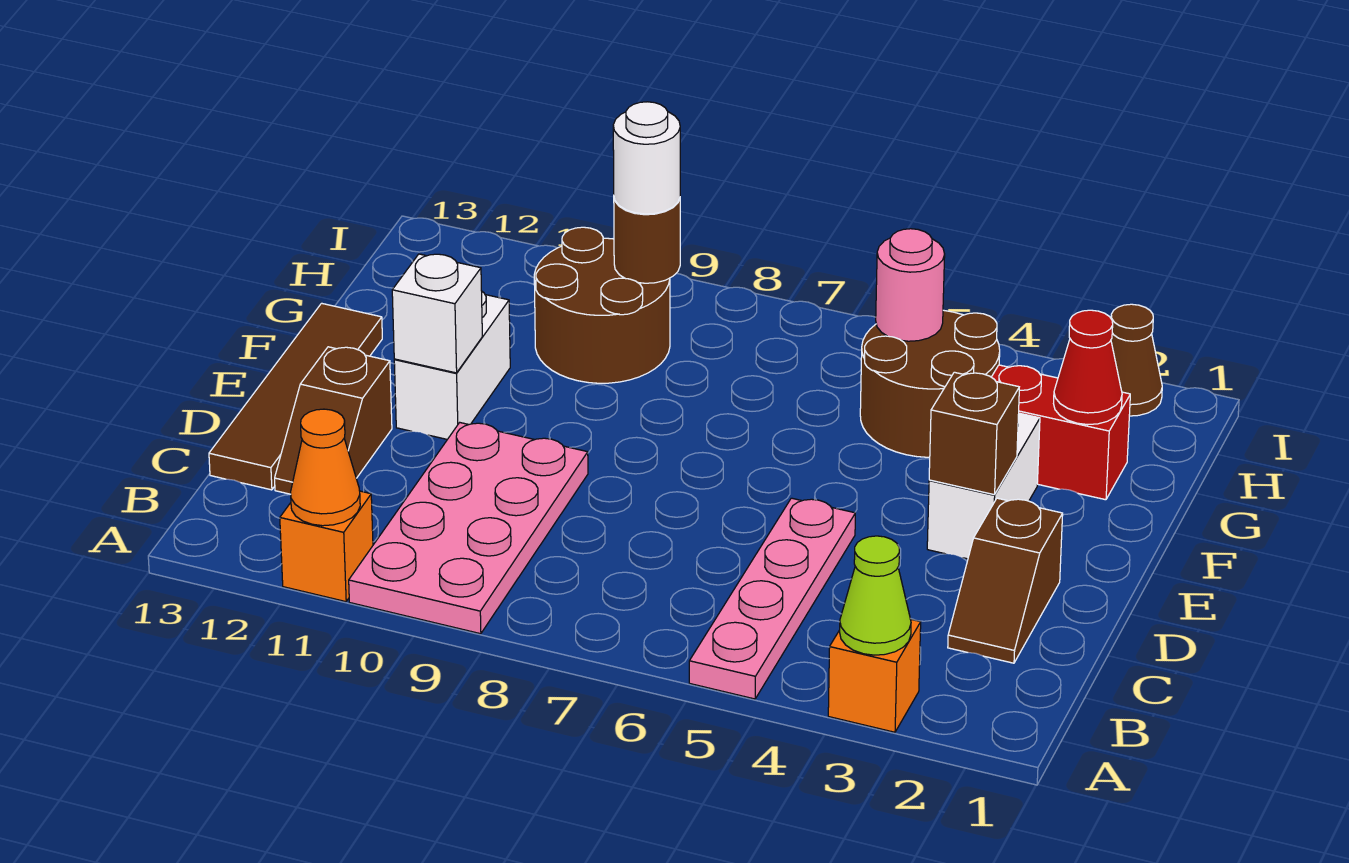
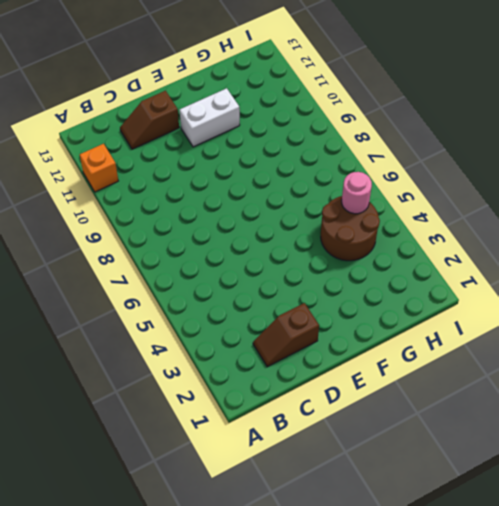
none -> orange brick A3 level 1
none -> pink plate A5:D5 level 1
none -> pink plate A9:D10 level 1

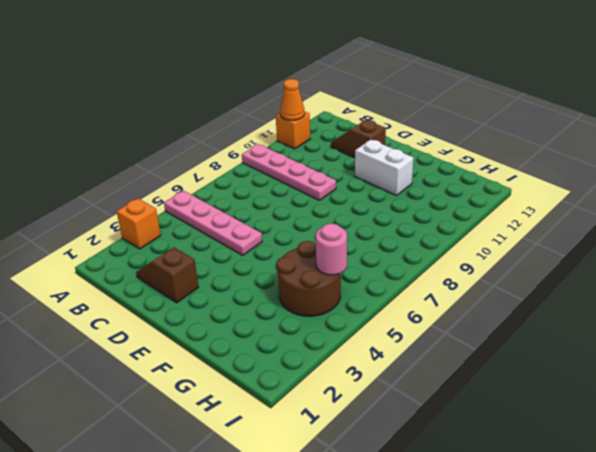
pink plate A9:D9 level 1 -> pink plate A9:D10 level 1
none -> brown tile C13:F13 level 1
none -> white brick E3:F3 level 1
none -> red brick G2:G3 level 1

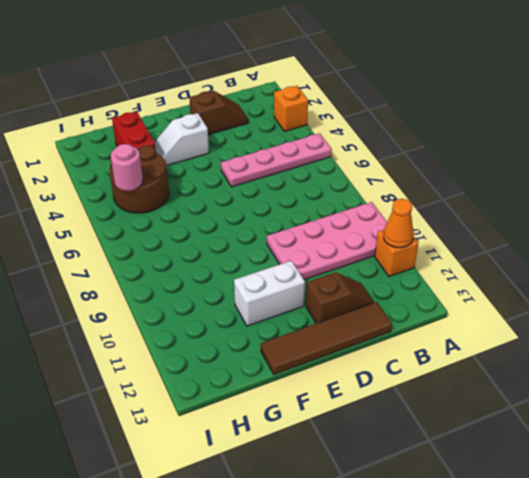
white slope E3:F3 level 1 top E -> white brick E3:F3 level 1
none -> brown round brick G9:H10 level 1
none -> brown cone I2 level 1
none -> lime cone A3 level 2

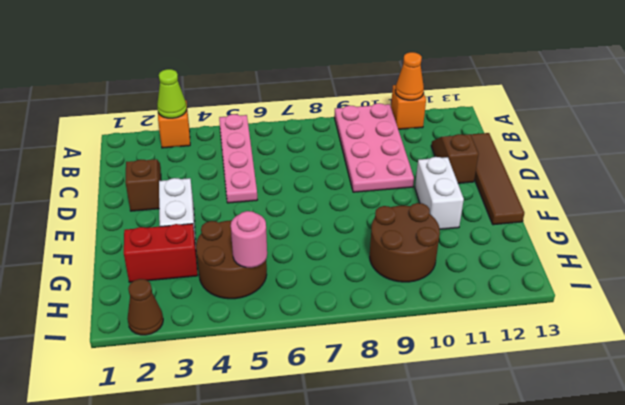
none -> brown brick E3 level 2
none -> white brick E11 level 2
none -> red cone G2 level 2

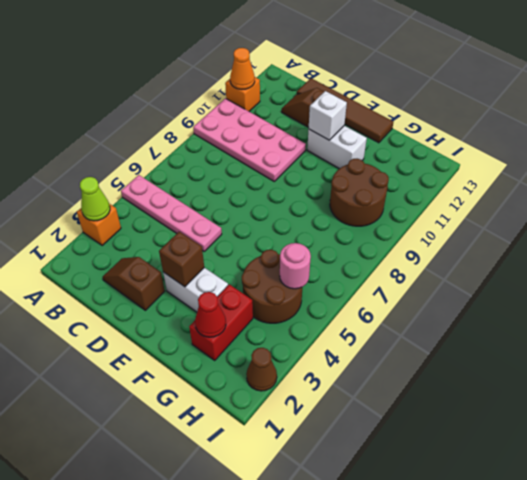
none -> brown round brick H9 level 2
none -> white round brick H9 level 3

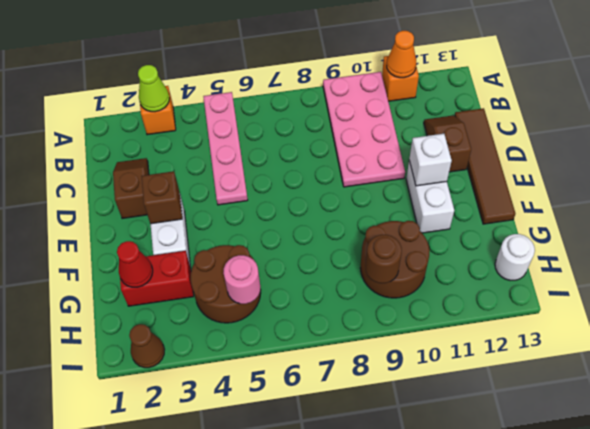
white round brick H13 level 1 -> white round brick H9 level 3

